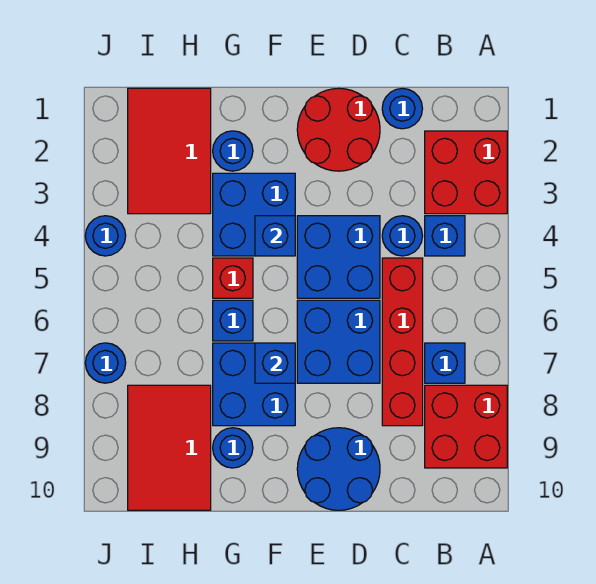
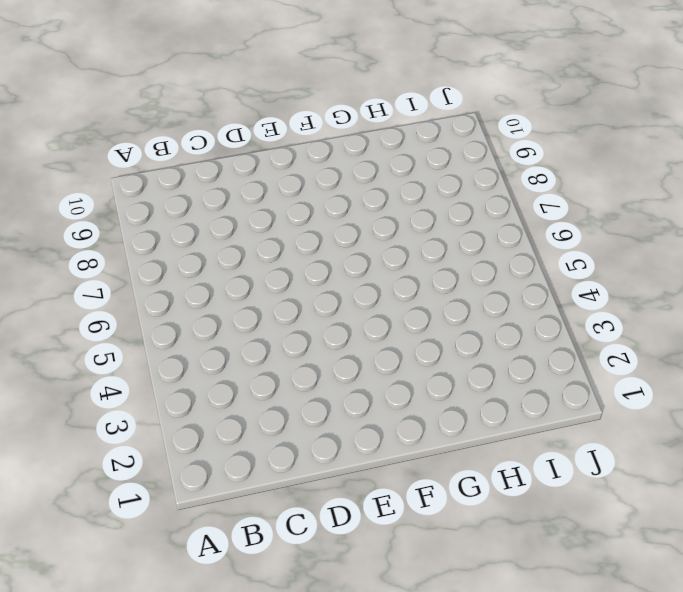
none -> red brick A2:B3 level 1
none -> red brick A8:B9 level 1
none -> blue brick B4 level 1

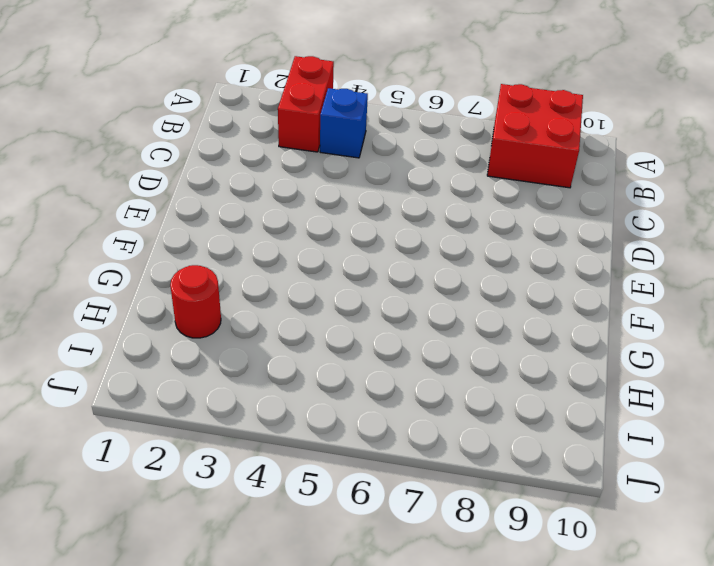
red brick A3:B3 level 1 -> red brick A2:B3 level 1
red round brick H2 level 1 -> red tile H1:I3 level 1
none -> blue brick B7 level 1
none -> blue round brick C1 level 1
none -> blue round brick C4 level 1

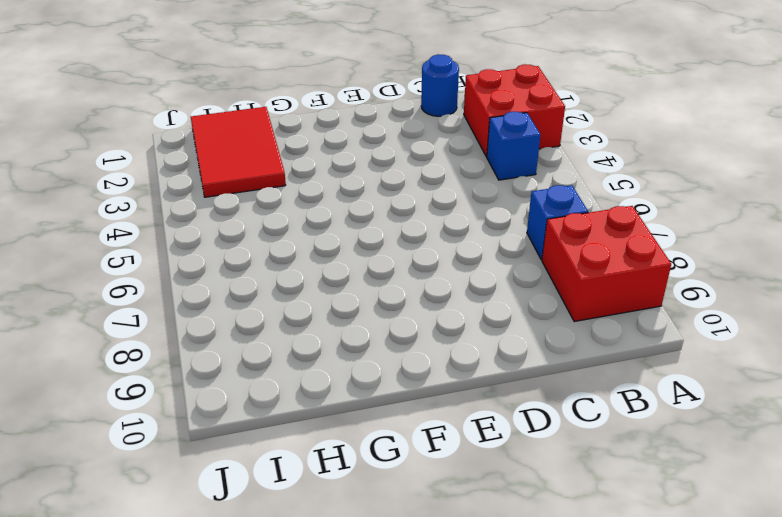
none -> blue round brick C4 level 1
none -> red brick C5:C8 level 1
none -> red round brick D1:E2 level 1

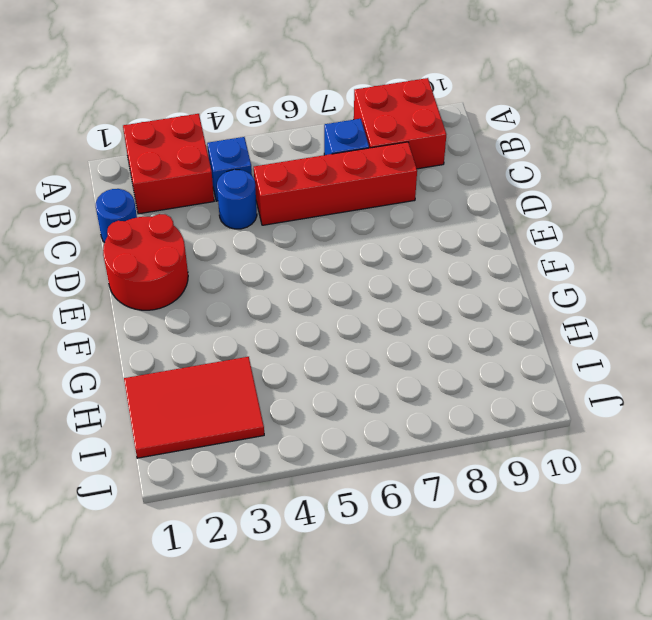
none -> blue brick D4:E5 level 1
none -> blue brick D6:E7 level 1
none -> blue round brick D9:E10 level 1

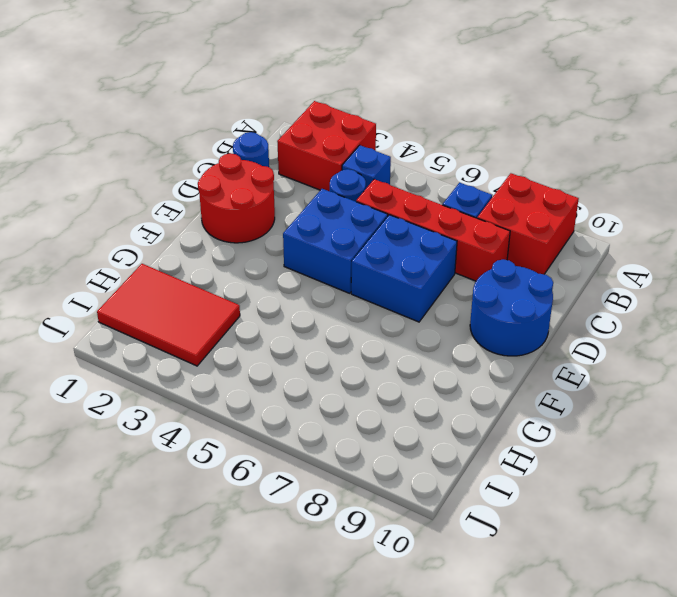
none -> blue brick F3:G4 level 1
none -> blue brick F7:G8 level 1
none -> blue round brick G2 level 1

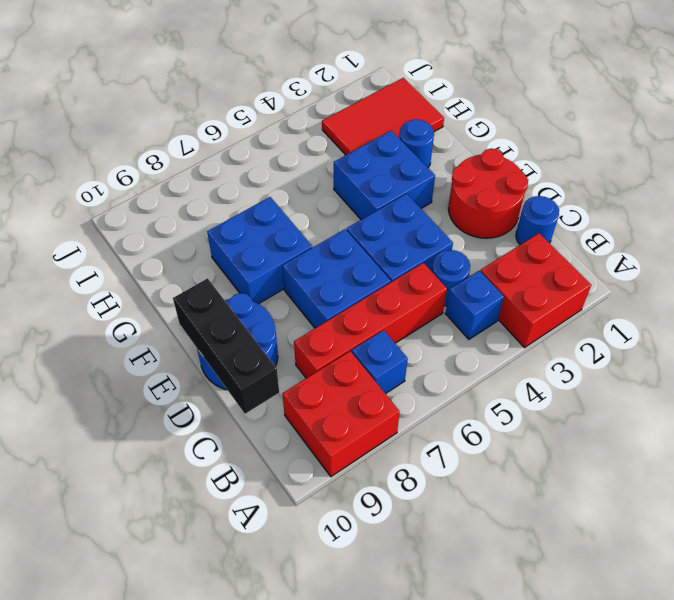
black brick C10:E10 level 2 -> none
none -> red brick G5 level 1
none -> blue brick G6 level 1
none -> blue round brick G9 level 1

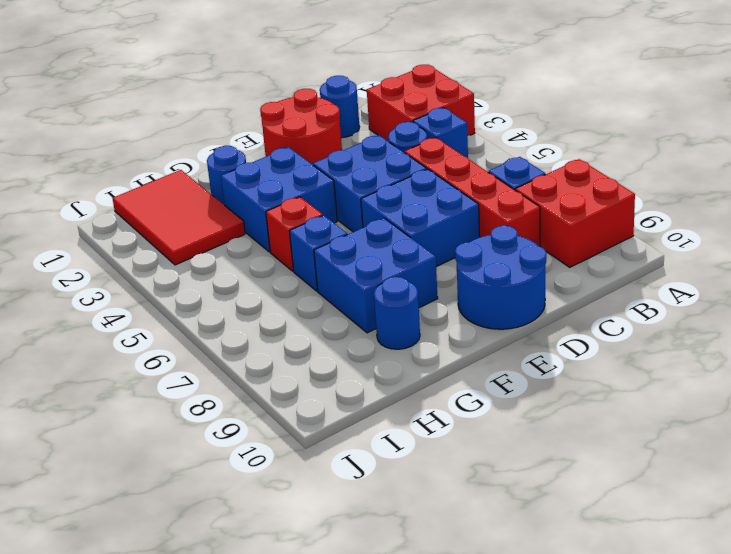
none -> red tile H8:I10 level 1
none -> blue round brick J4 level 1
none -> blue round brick J7 level 1

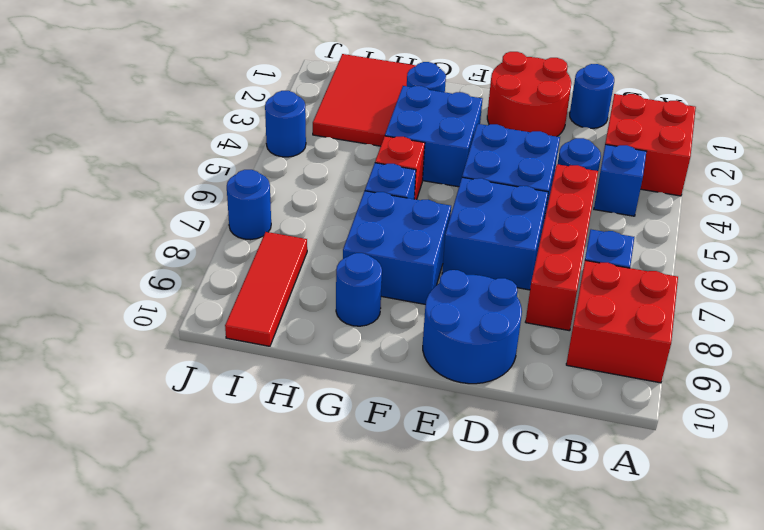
red tile I8:I10 level 1 -> red tile H8:I10 level 1
none -> blue brick F4 level 2
none -> blue brick F7 level 2

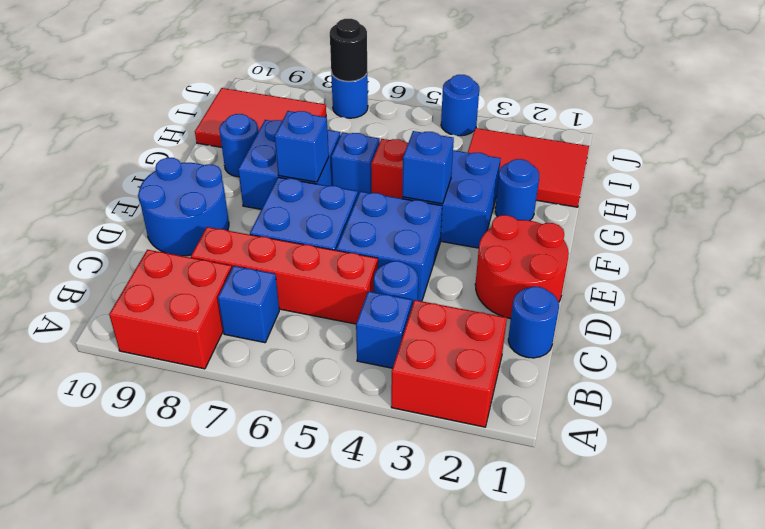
black round brick J7 level 2 -> none

